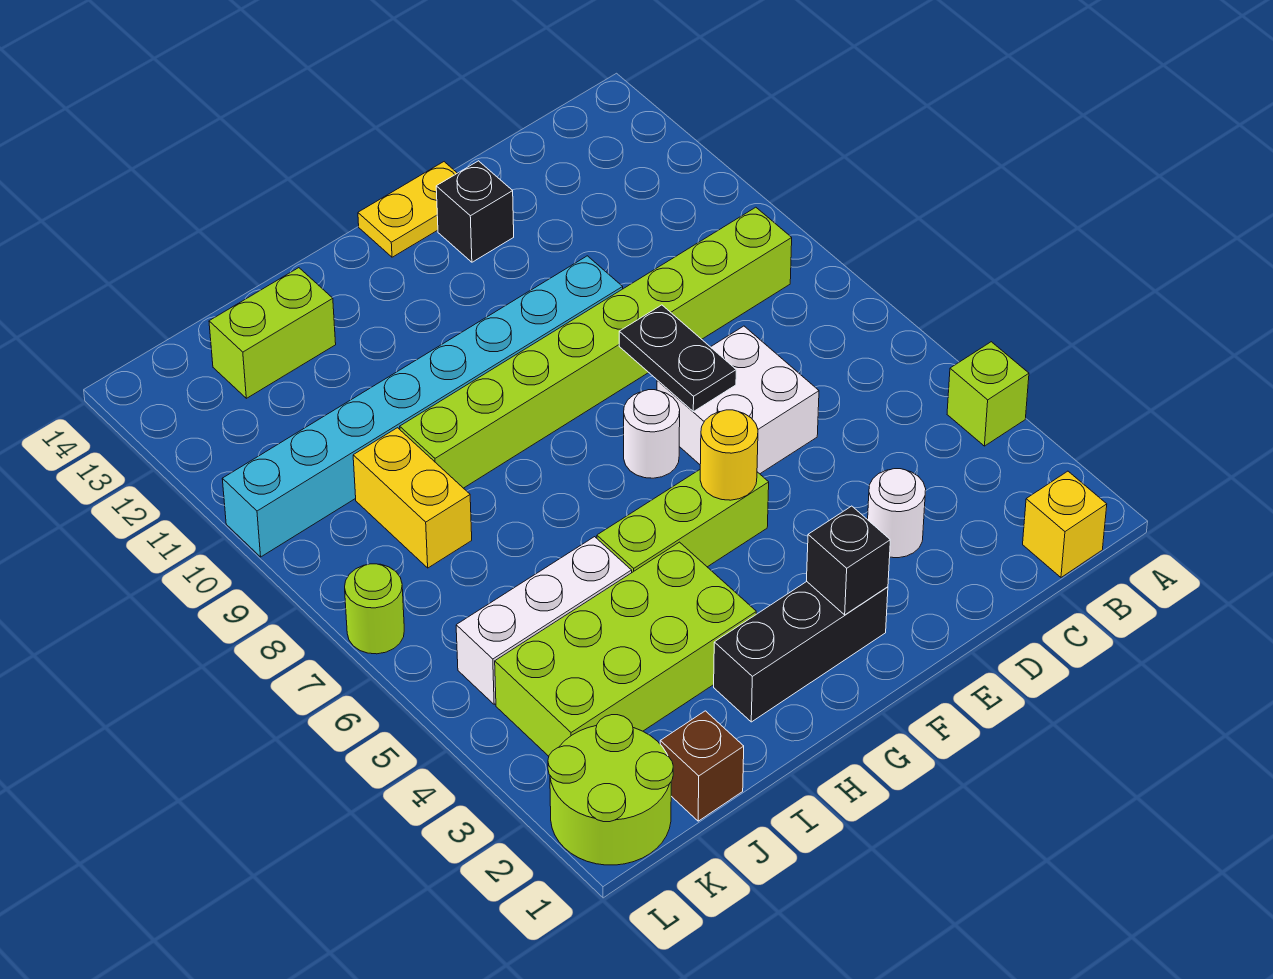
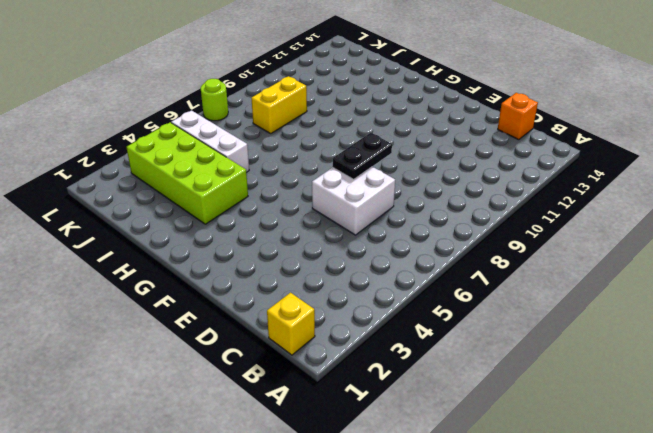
orange brick C14 level 1 -> none
none -> lime brick A4 level 1
none -> lime brick B9:I9 level 1
none -> white round brick D3 level 1

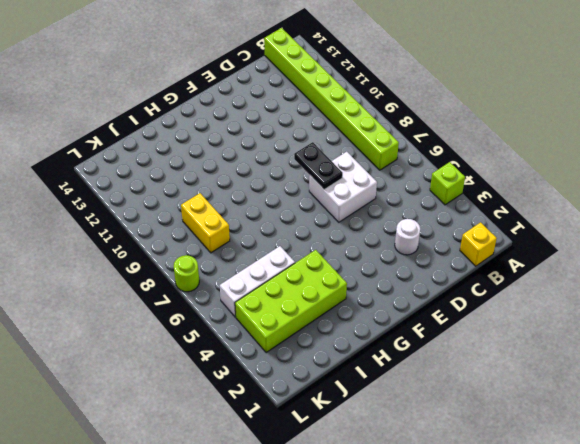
lime brick B7:B14 level 1 -> lime brick B9:I9 level 1
none -> cyan brick E10:L10 level 1
none -> black brick E13 level 1
none -> yellow plate E14:F14 level 1

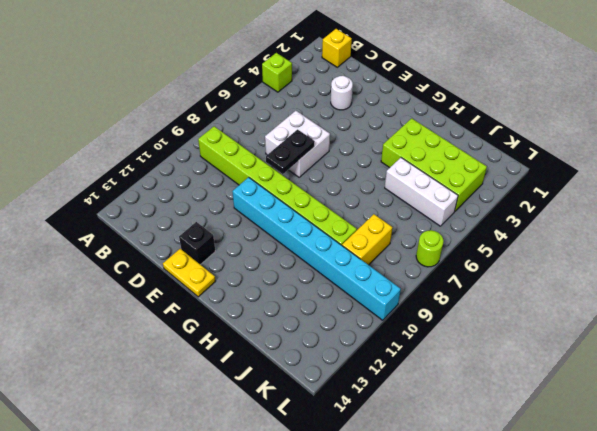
none -> black brick F2:H2 level 1
none -> lime brick F5:H5 level 1
none -> white round brick F7 level 1

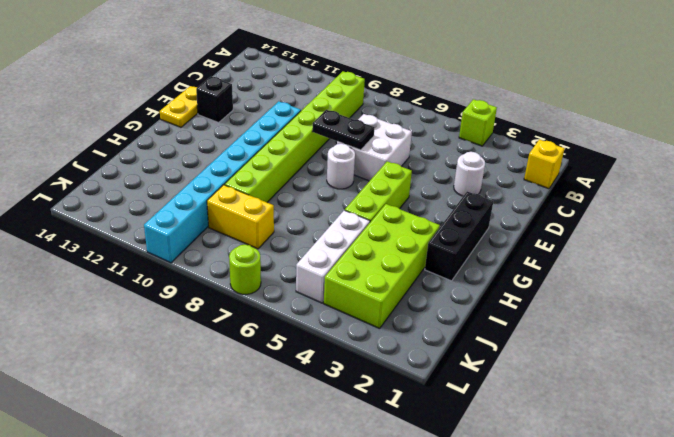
none -> lime brick I13:J13 level 1
none -> brown brick J1 level 1
none -> lime round brick K1:L2 level 1

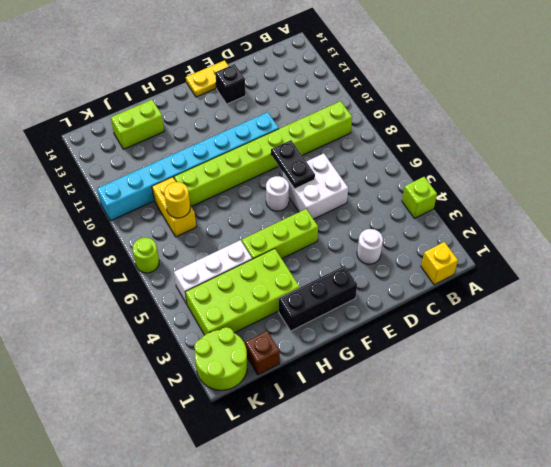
yellow round brick J8 level 2 -> yellow round brick F5 level 2
none -> black brick F2 level 2

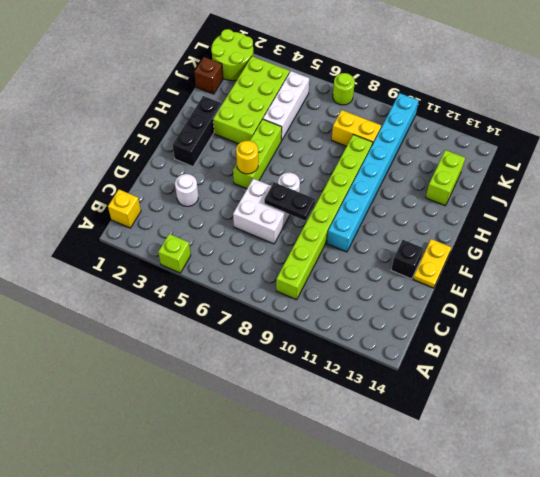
none -> black brick F2 level 2

